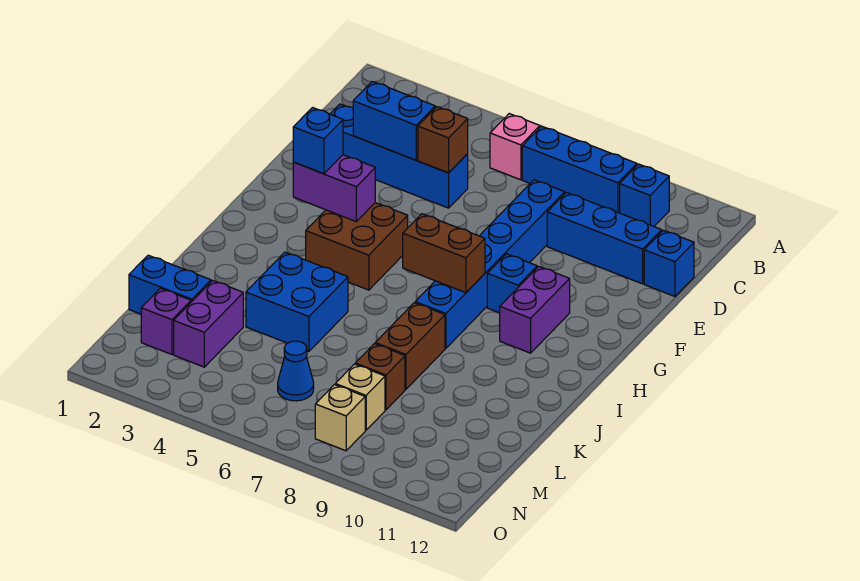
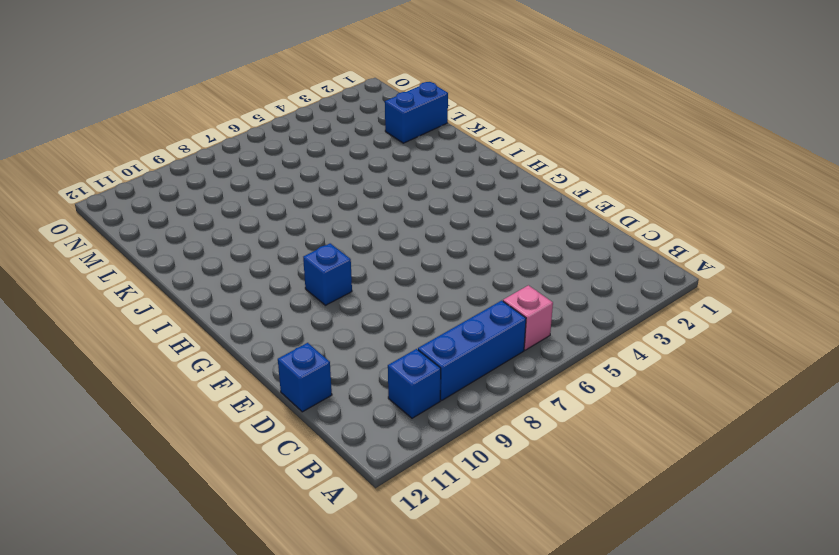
none -> blue brick D2:D5 level 1
none -> blue brick D8:I8 level 1
none -> blue brick D9:D11 level 1

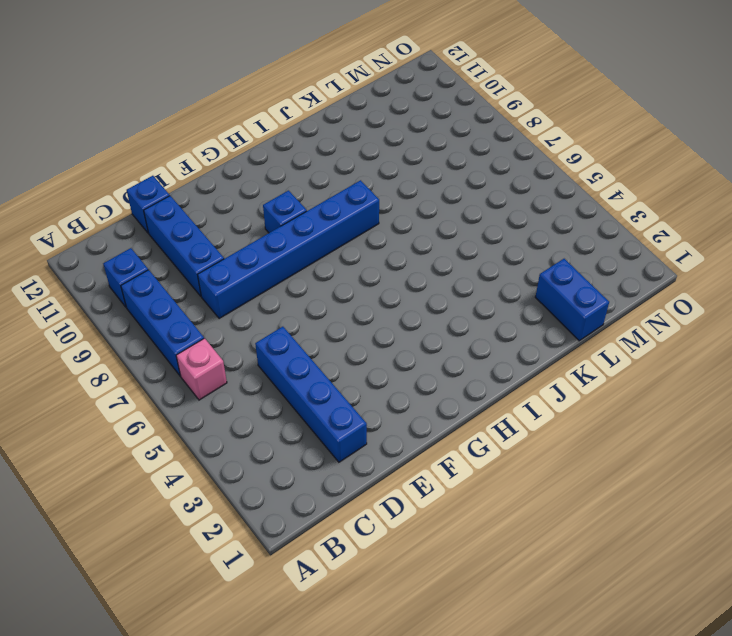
none -> brown brick G4:H5 level 1
none -> purple brick G10:H10 level 1
none -> blue brick J4:K5 level 1

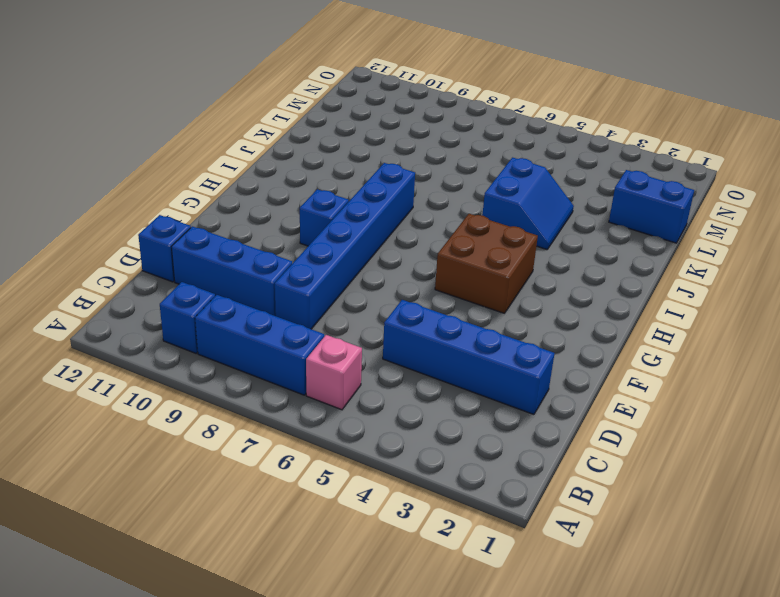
blue slope J4:K5 level 1 top 5 -> blue brick J4:K5 level 1
none -> purple brick G10:H10 level 1
none -> brown brick J8:K8 level 1
none -> purple brick L3:M3 level 1

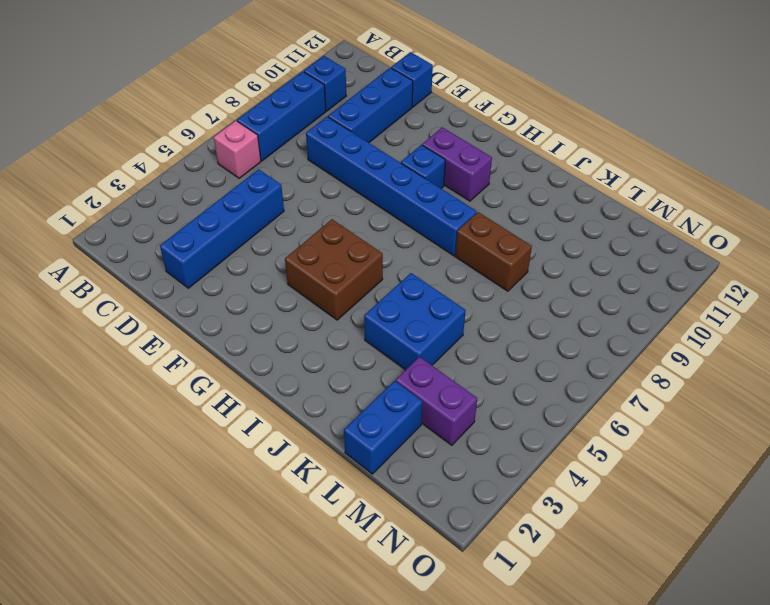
none -> brown brick L8 level 1
none -> purple brick M2 level 1
none -> blue cone M6 level 1

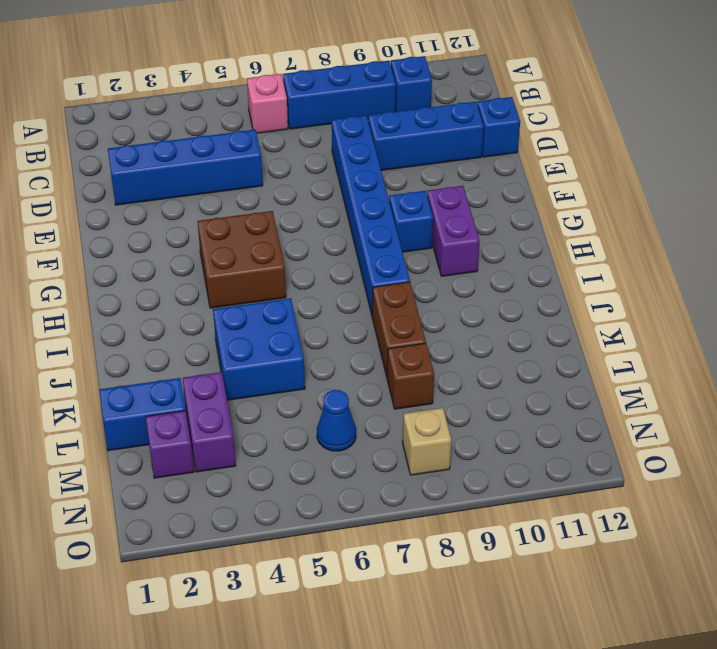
none -> tan brick M8 level 1
none -> blue brick D3:D4 level 2
none -> brown brick D5 level 2

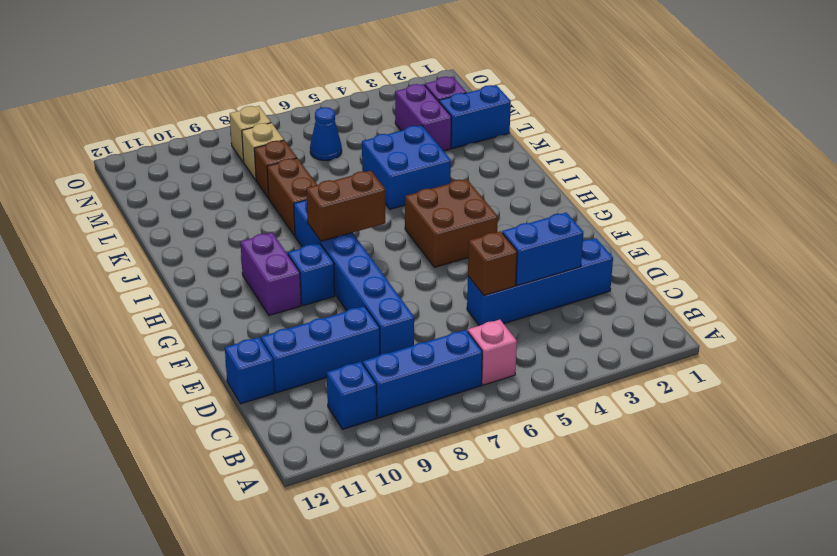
none -> purple brick G3:G4 level 2
none -> blue brick G3 level 3

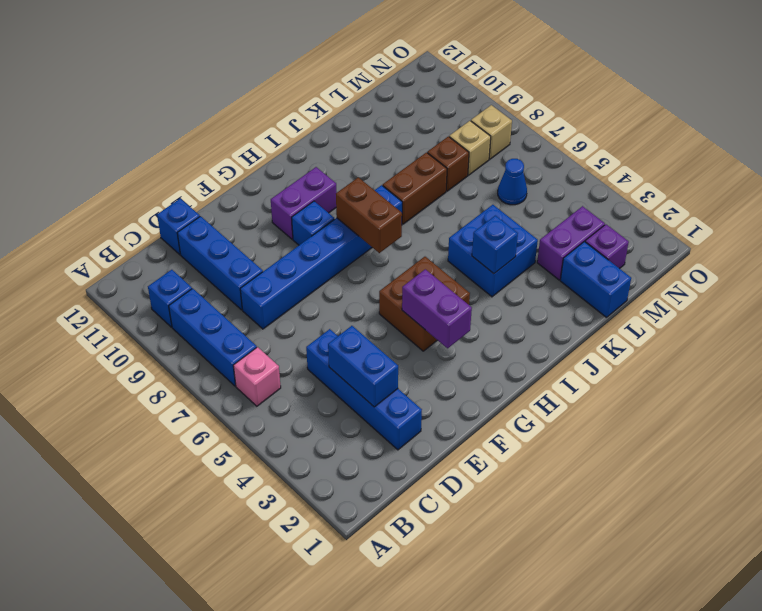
blue brick J4 level 2 -> blue brick G3 level 3
none -> brown brick D5 level 2

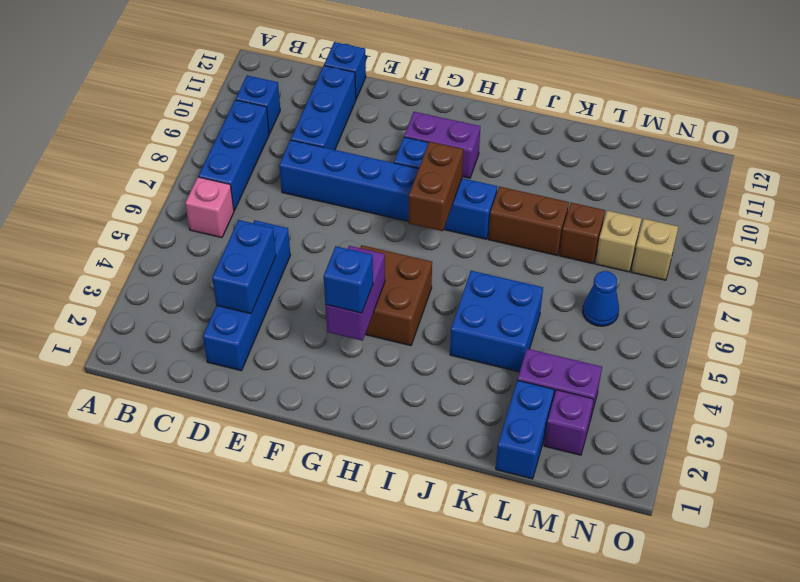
none -> brown brick D5 level 2

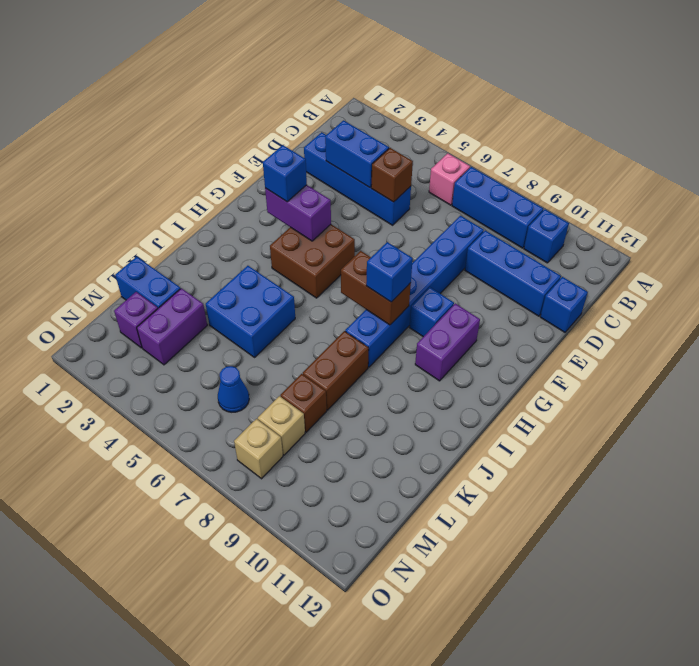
blue brick H8 level 3 -> none

